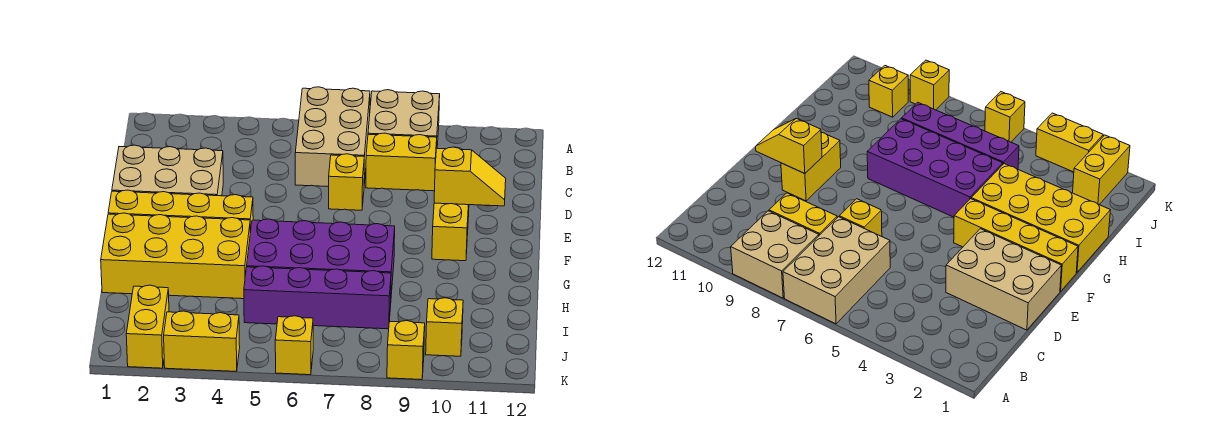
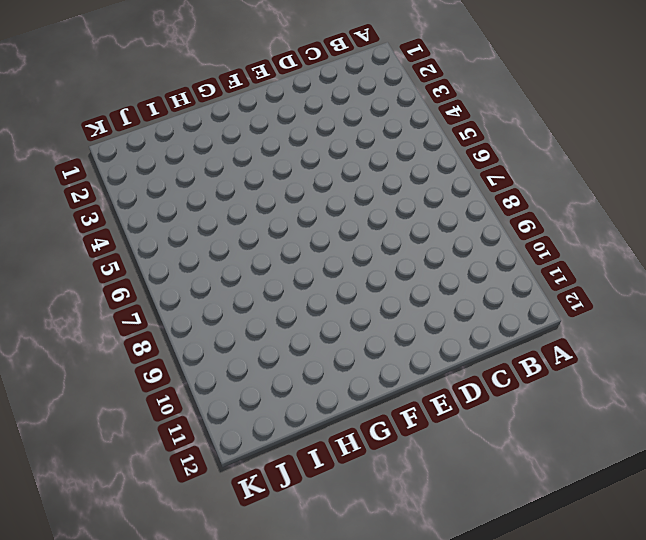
none -> tan brick A6:C7 level 1
none -> tan brick A8:B9 level 1
none -> yellow brick C8:C9 level 1

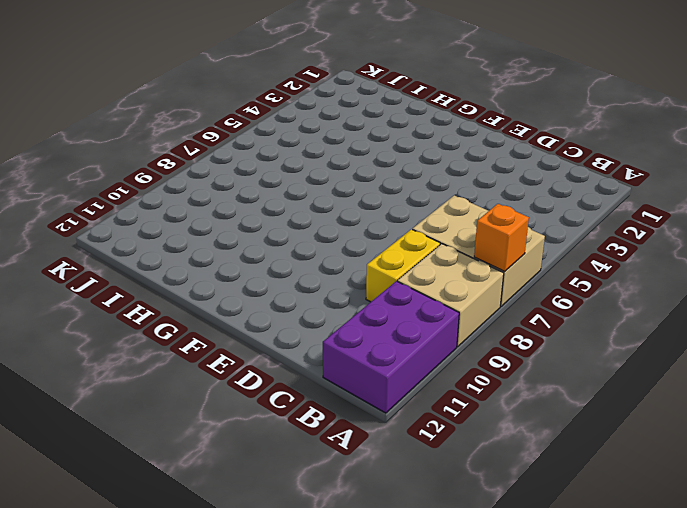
orange brick A7 level 2 -> none
purple brick A10:B12 level 1 -> none
none -> tan brick D1:E3 level 1
none -> yellow brick D7 level 1
none -> yellow brick E10:F10 level 1

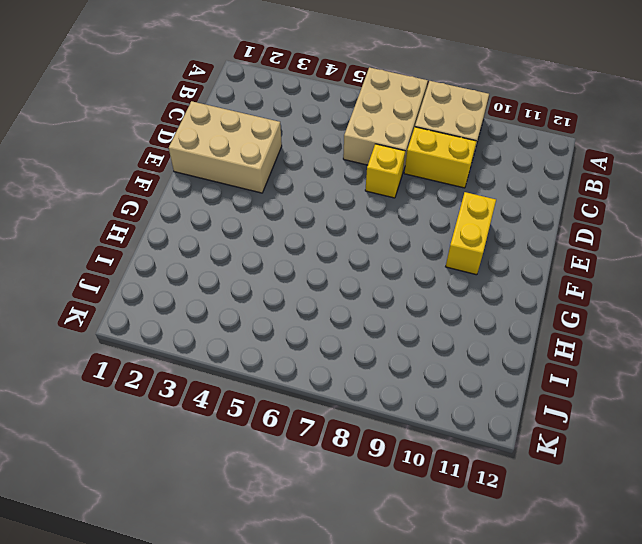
none -> yellow brick F1:F4 level 1
none -> yellow brick G1:H4 level 1
none -> purple brick G5:H8 level 1

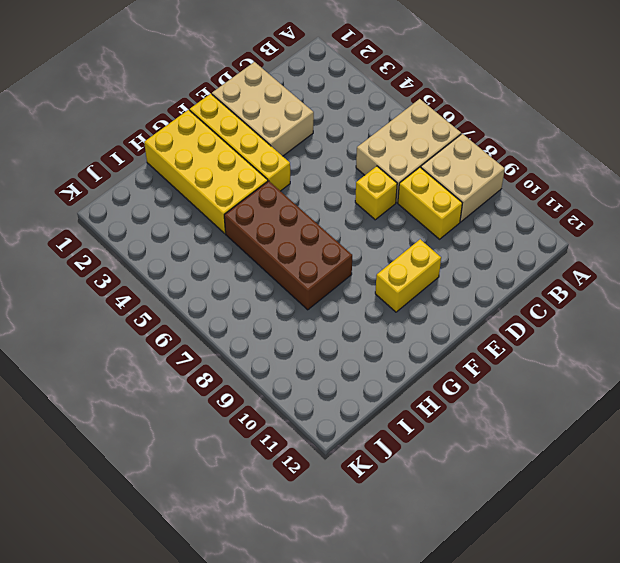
brown brick G5:H8 level 1 -> purple brick G5:H8 level 1
none -> purple brick I5:I8 level 1
none -> yellow brick J2:K2 level 1
none -> yellow brick J10 level 1

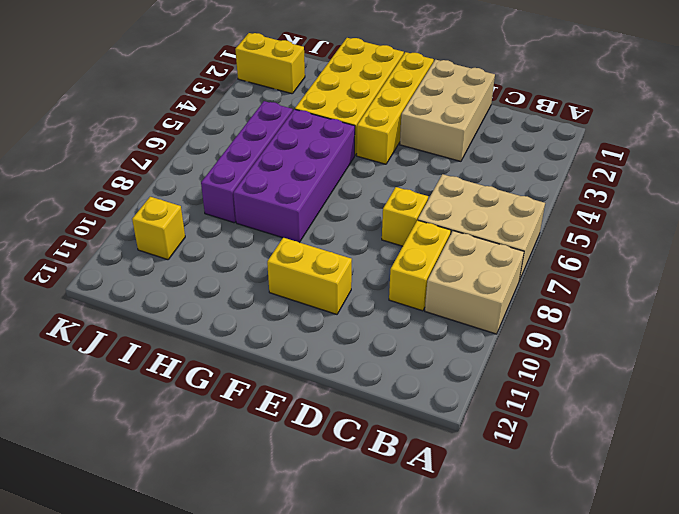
none -> yellow brick K3:K4 level 1
none -> yellow brick K6 level 1
none -> yellow brick K9 level 1

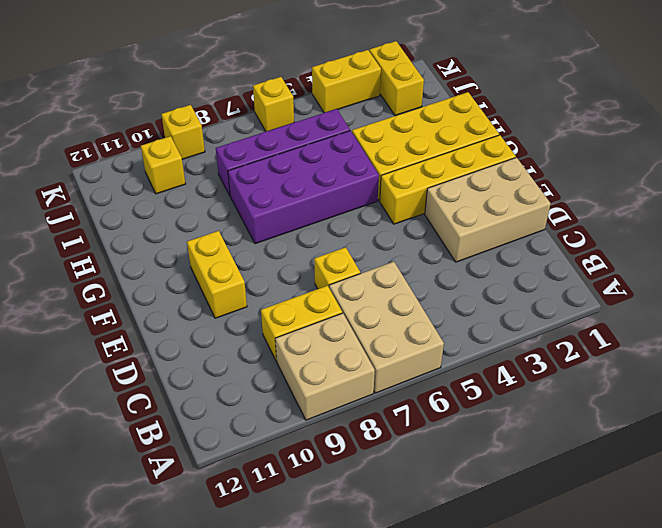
none -> yellow slope E10:E11 level 2 top 10

